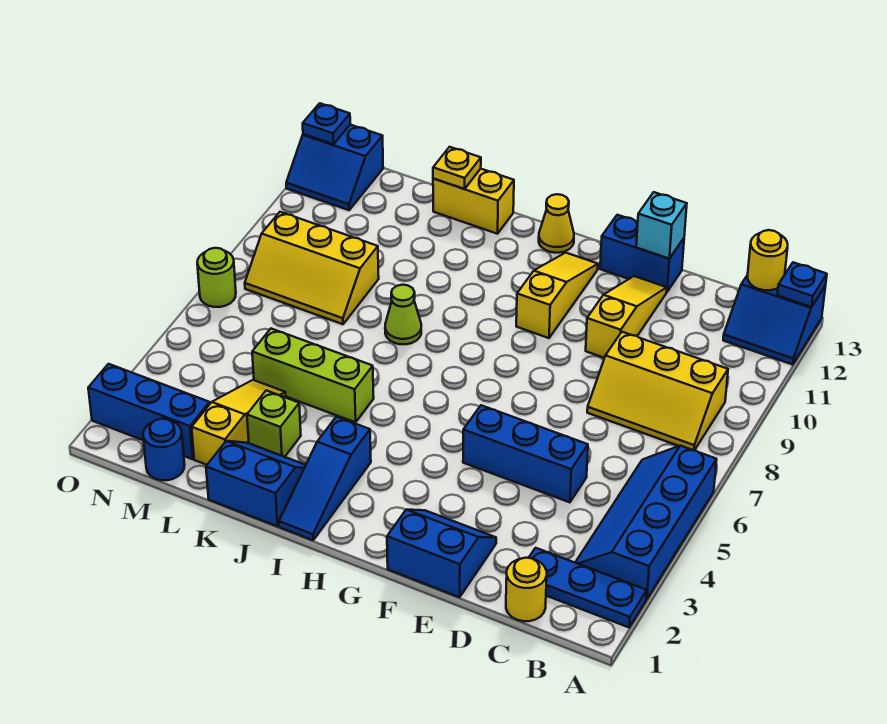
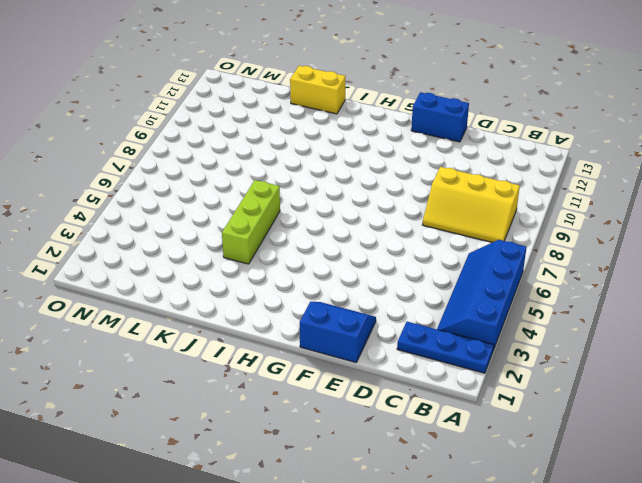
lime brick J4:J6 level 1 -> lime brick J5:L5 level 1
none -> blue slope A12:B13 level 1 top 13
none -> yellow round brick C1 level 1
none -> blue brick D5:F5 level 1

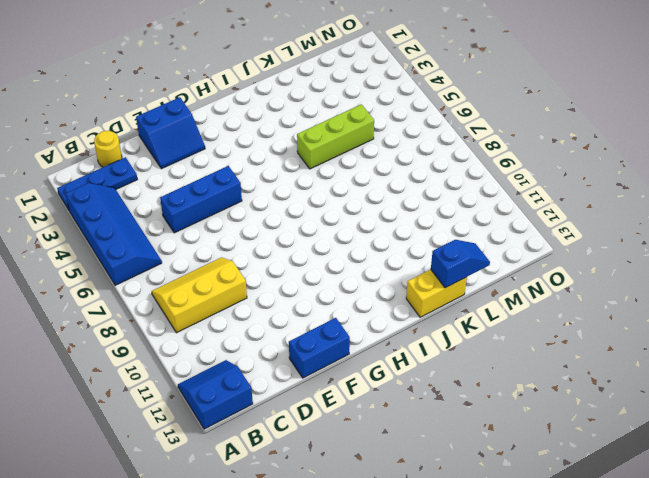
blue slope K13:L13 level 2 top K -> yellow plate K13 level 2
none -> yellow slope E10:E12 level 1 top 10
none -> yellow slope G10:G12 level 1 top 10
none -> yellow cone H13 level 1

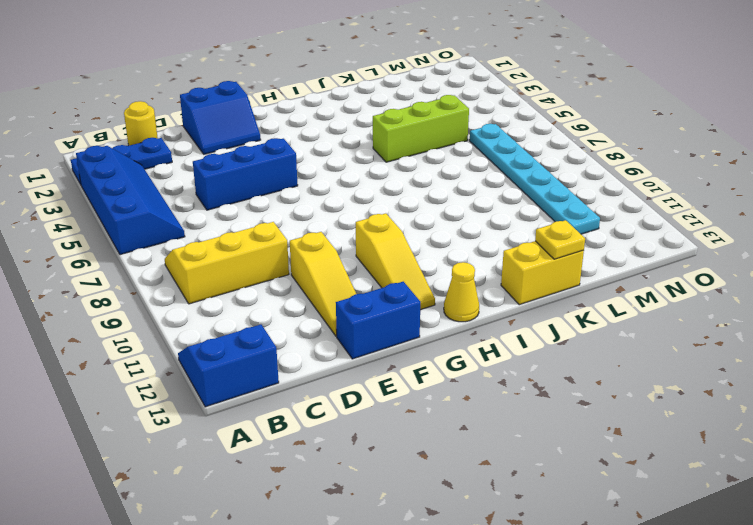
cyan plate M6:M11 level 1 -> yellow slope L8:N9 level 1 top 9
none -> blue slope I1:I3 level 1 top 3
none -> blue slope J1:K2 level 1 top 1
none -> lime cone J8 level 1

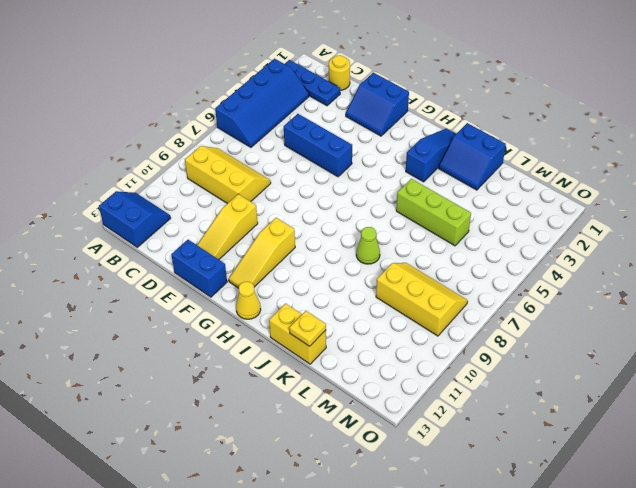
none -> lime brick K3 level 1
none -> yellow slope L2:L4 level 1 top 2
none -> blue round brick M1 level 1

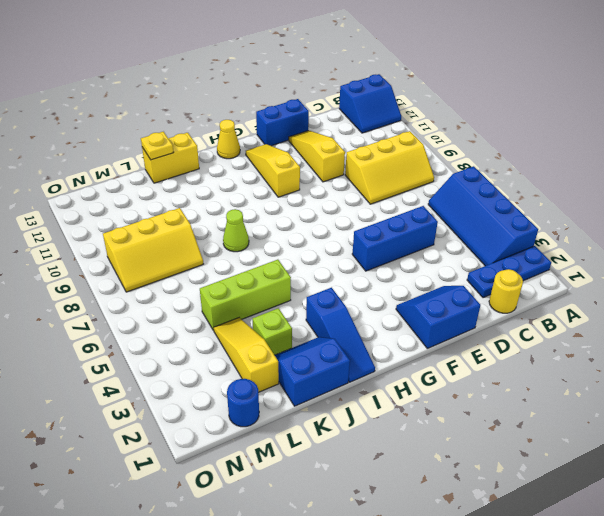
none -> blue brick M2:O2 level 1
none -> blue slope N12:O13 level 1 top 13
none -> lime round brick O7 level 1

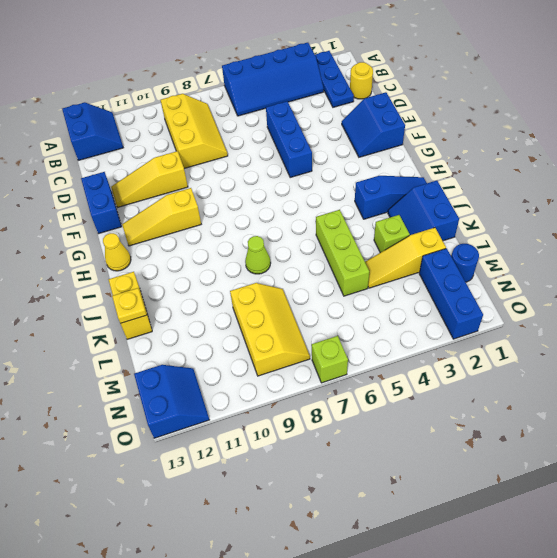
lime brick O7 level 1 -> lime round brick O7 level 1
none -> blue plate A13 level 2
none -> yellow round brick B13 level 2
none -> cyan brick E13 level 2

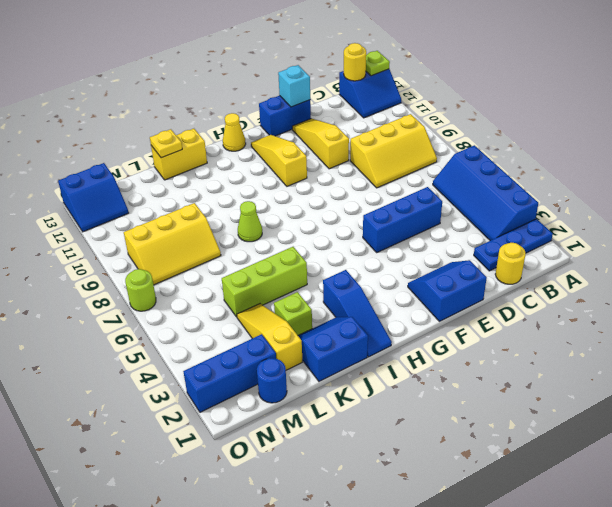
lime plate A13 level 2 -> blue plate A13 level 2
none -> blue plate O13 level 2

